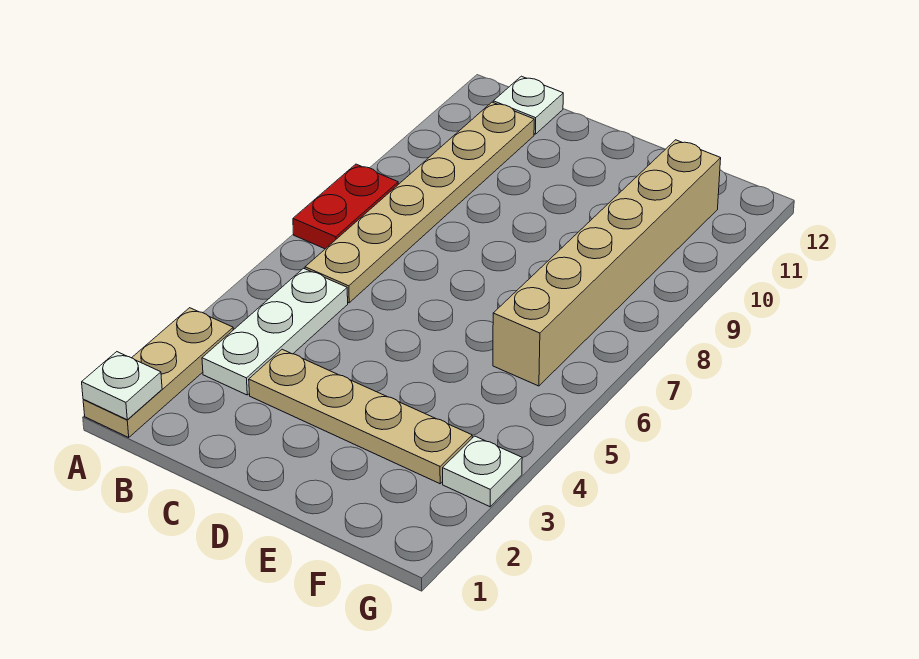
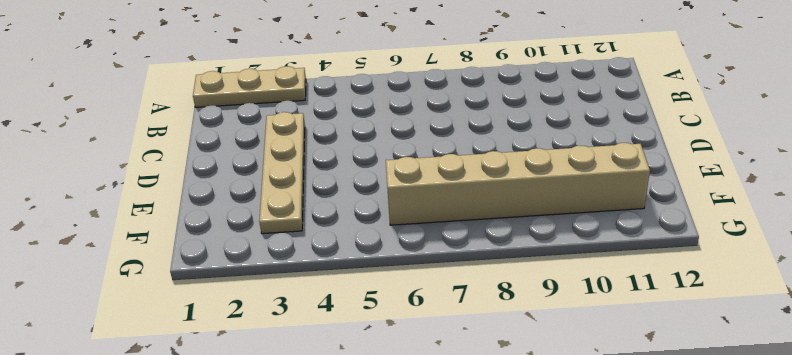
none -> red plate A7:A8 level 1
none -> white plate B3:B5 level 1

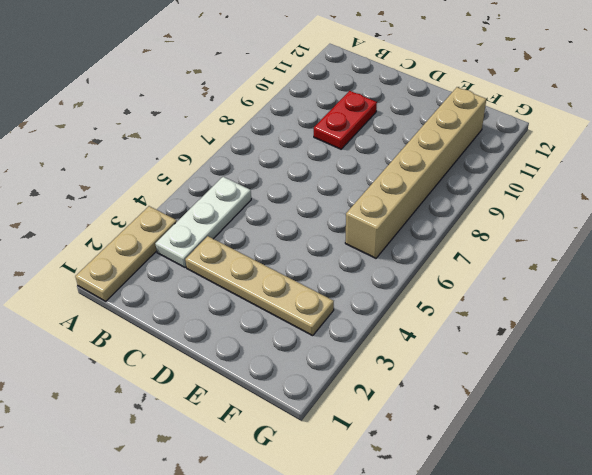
red plate C9:C10 level 1 -> red plate A7:A8 level 1
none -> tan plate B6:B11 level 1
none -> white plate B12 level 1

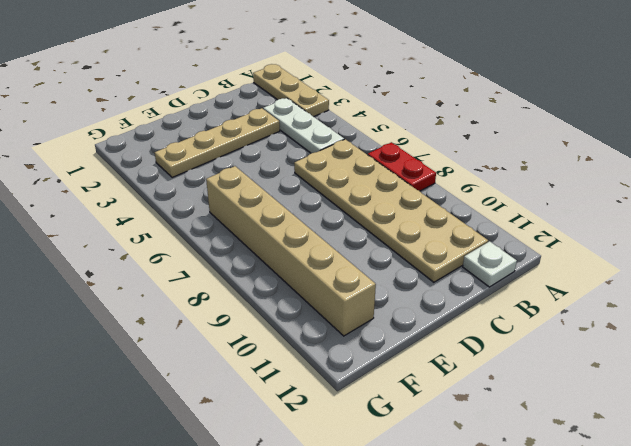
tan plate B6:C11 level 1 -> tan plate B6:B11 level 1
none -> white plate G3 level 1
none -> white plate A1 level 2

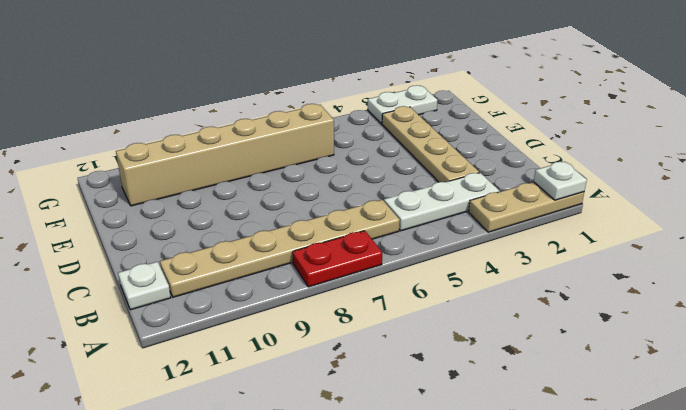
white plate G2:G3 level 1 -> white plate G3 level 1

